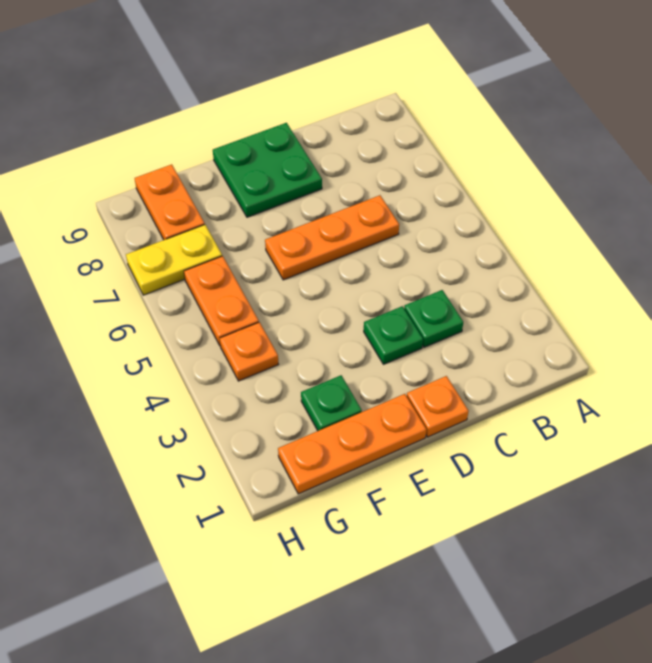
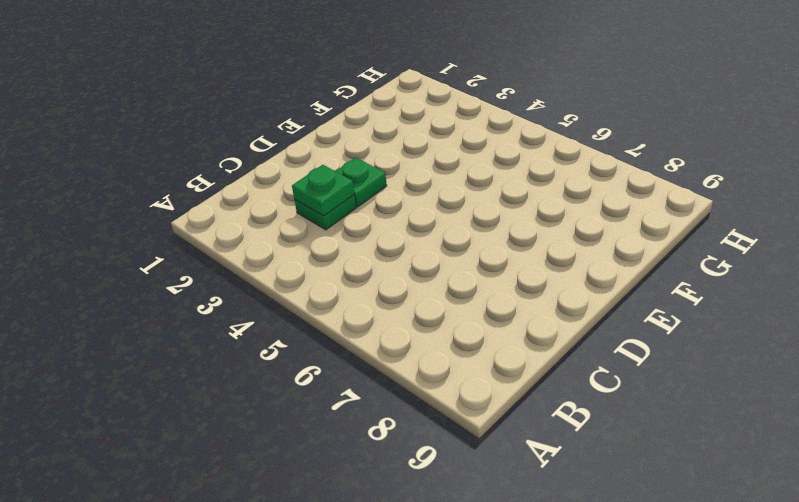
green plate C3 level 2 -> green plate F2 level 1
none -> orange plate C6:E6 level 1
none -> orange plate D1 level 1

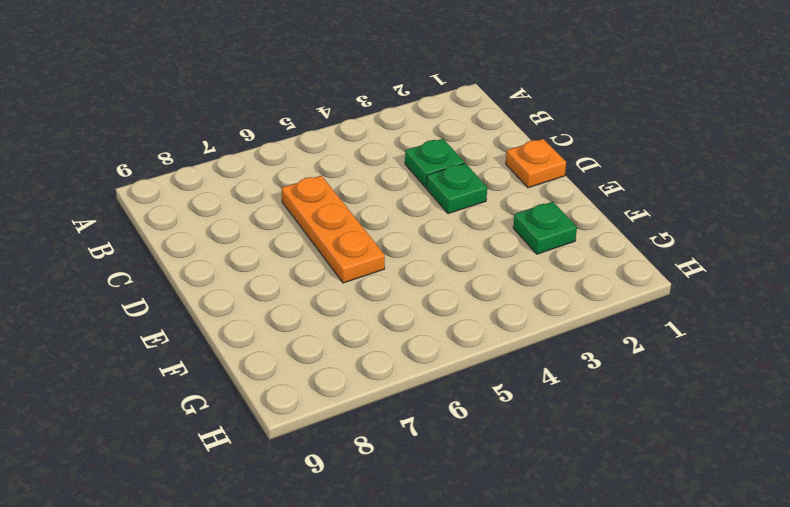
none -> green plate D8:E9 level 1
none -> orange plate E1:G1 level 1

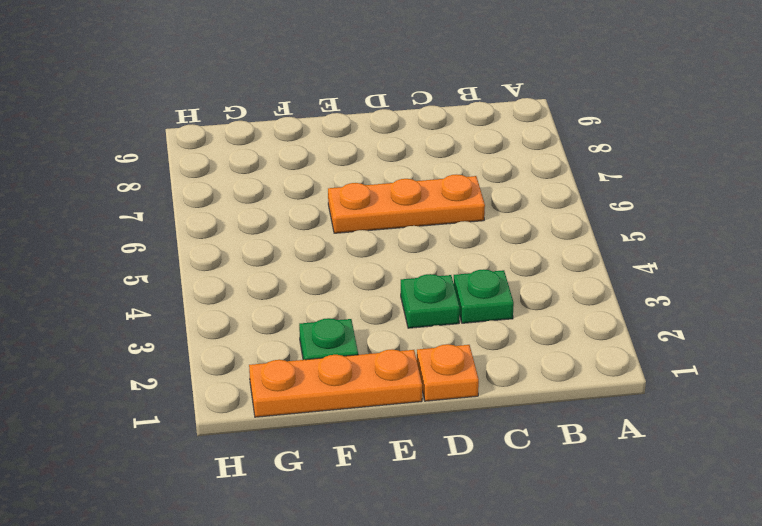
none -> green plate D8:E9 level 1
none -> orange plate G4 level 1

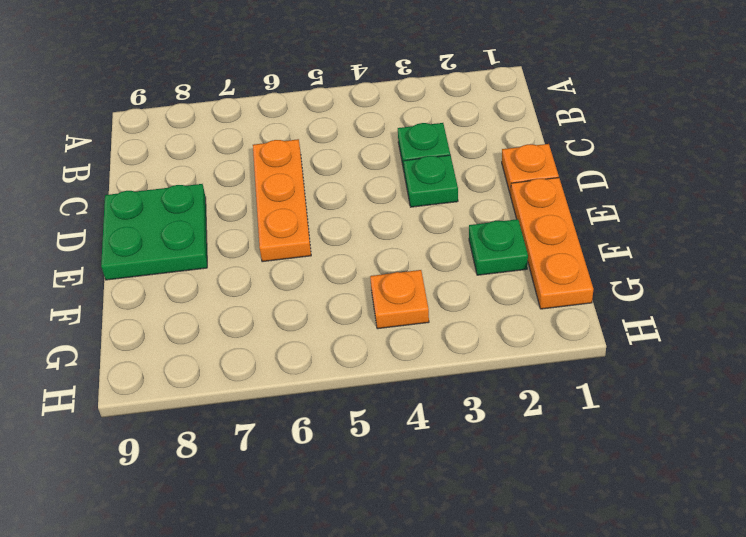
none -> orange plate G5:G6 level 1
none -> yellow plate G7:H7 level 1

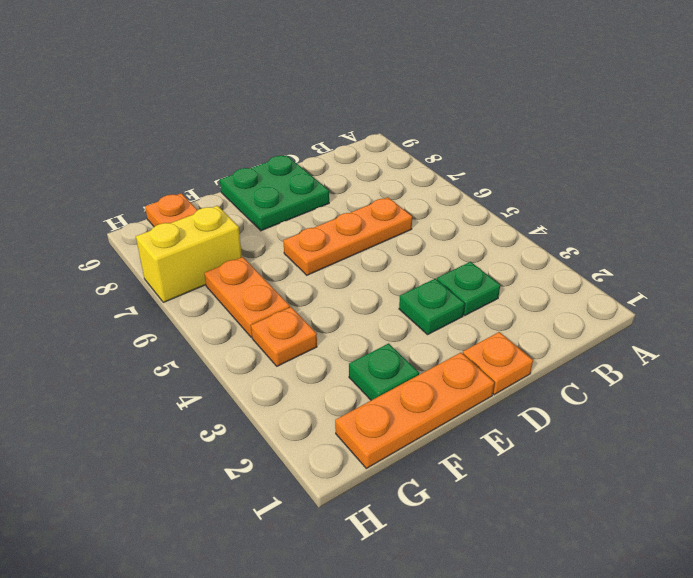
yellow brick G7:H7 level 1 -> yellow plate G7:H7 level 1

